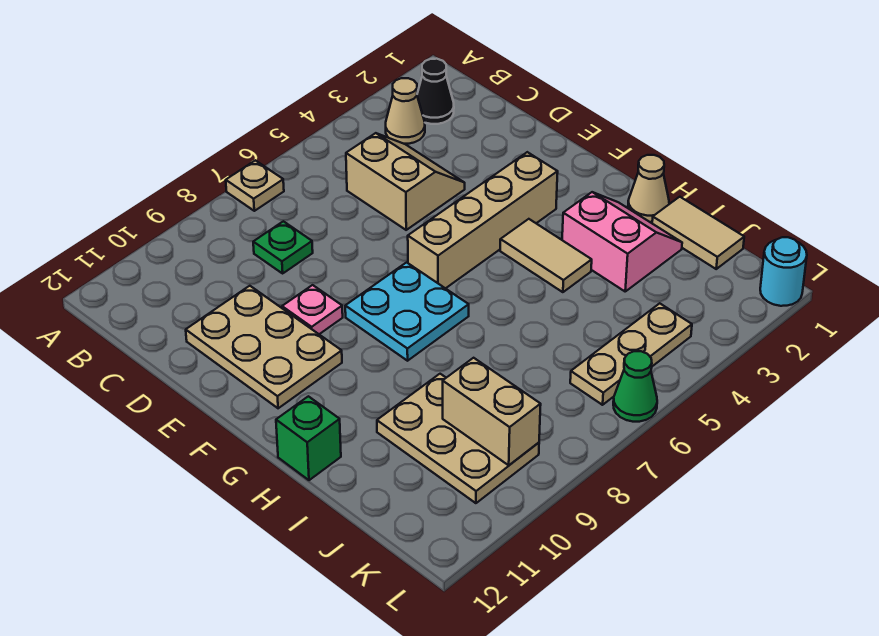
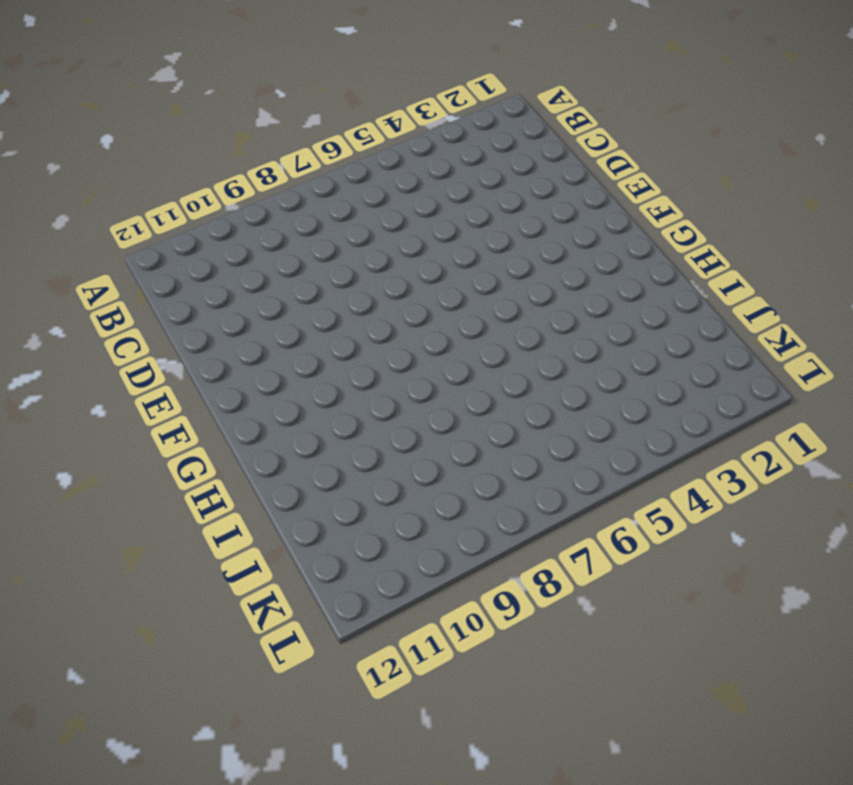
none -> tan plate A7 level 1
none -> black cone B2 level 1
none -> tan cone B3 level 1

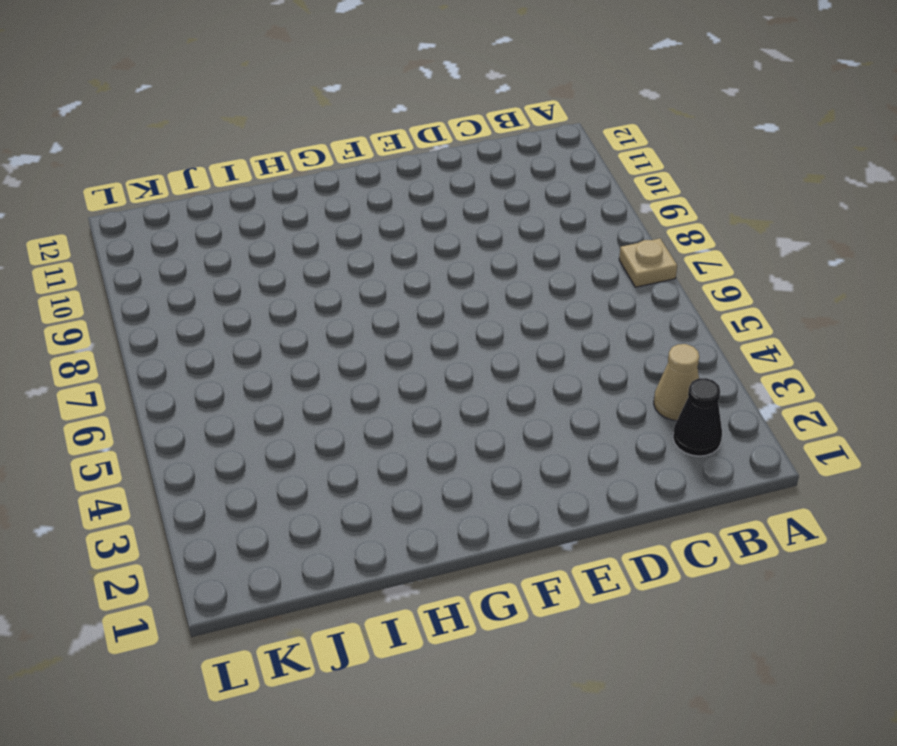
none -> tan slope C4:D5 level 1 top 5
none -> green plate C8 level 1
none -> tan plate D10:F11 level 1

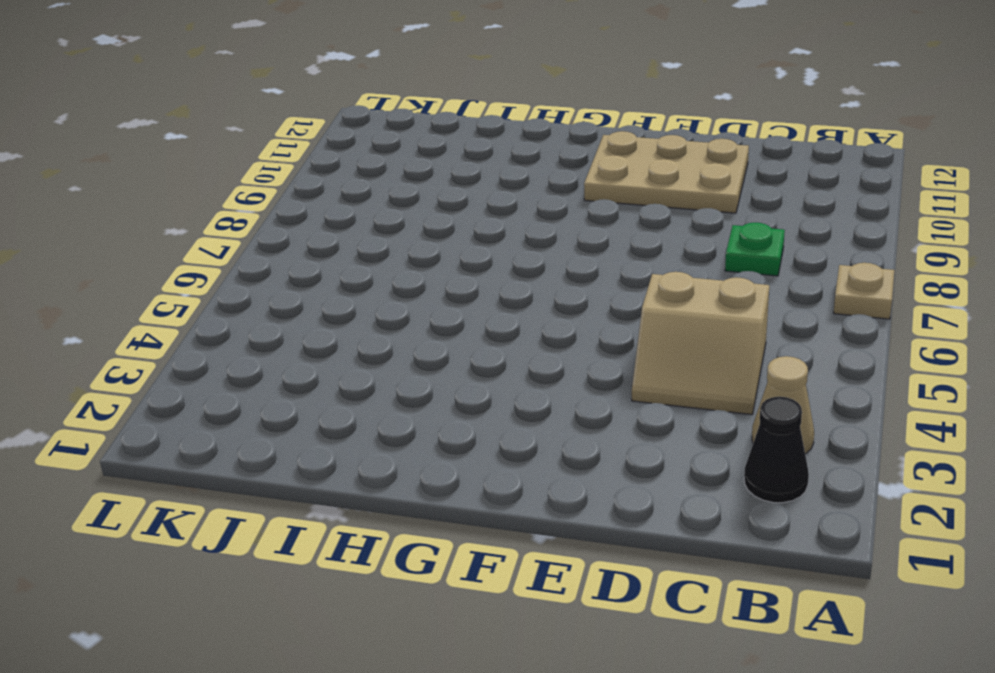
none -> pink plate E9 level 1
none -> tan brick F3:F6 level 1
none -> cyan plate F7:G8 level 1

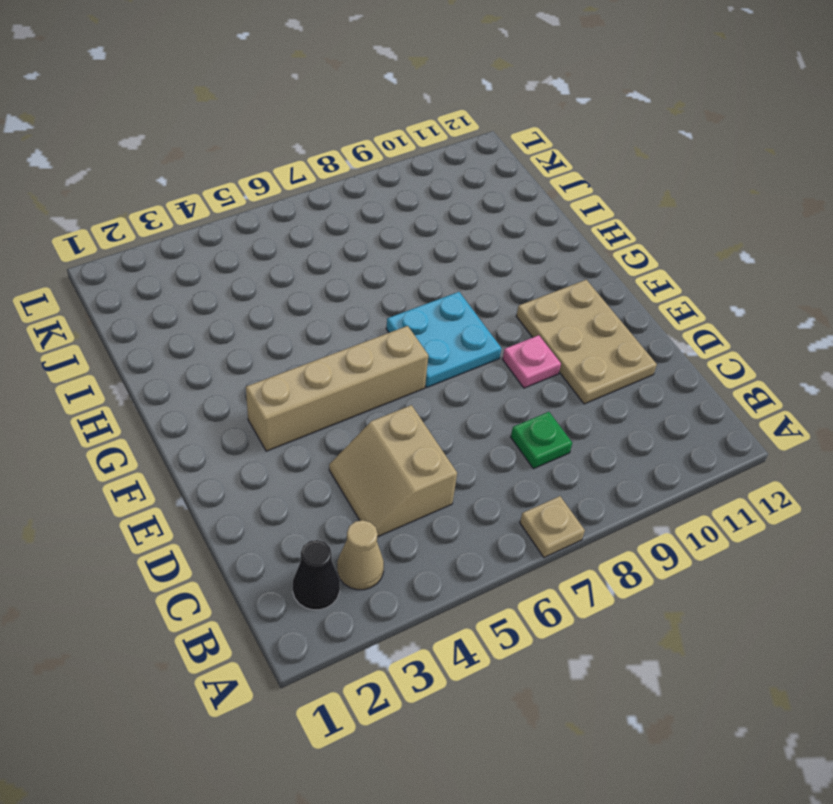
none -> tan tile G4:H4 level 1
none -> tan cone H1 level 1
none -> pink slope H2:I3 level 1 top 3

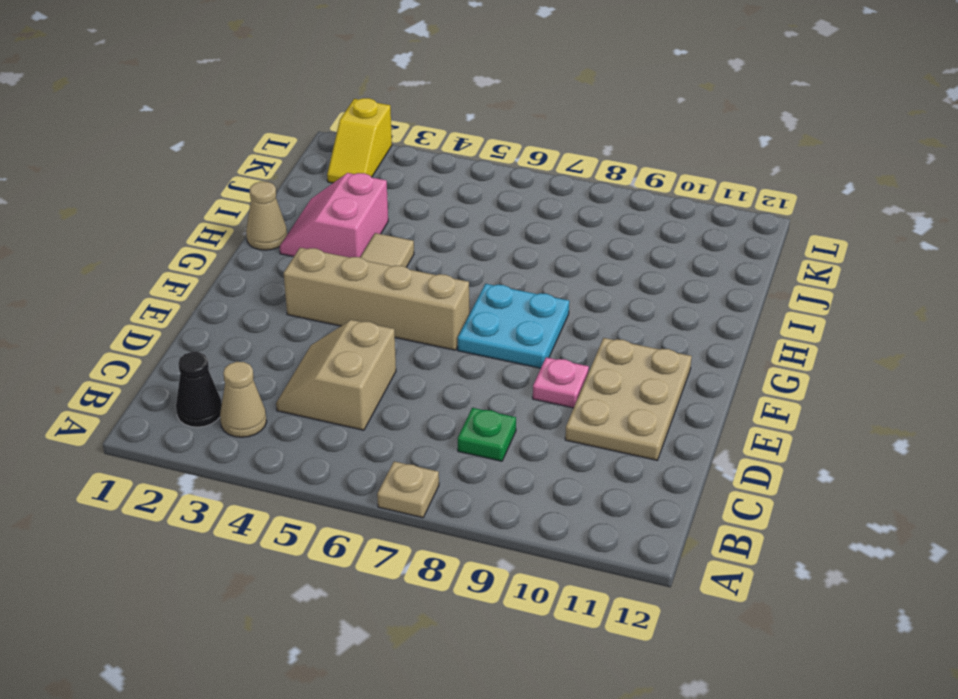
yellow slope K2:L2 level 1 top L -> none
none -> green brick H12 level 1
none -> tan tile I1:J1 level 1
none -> tan plate I9:K10 level 1

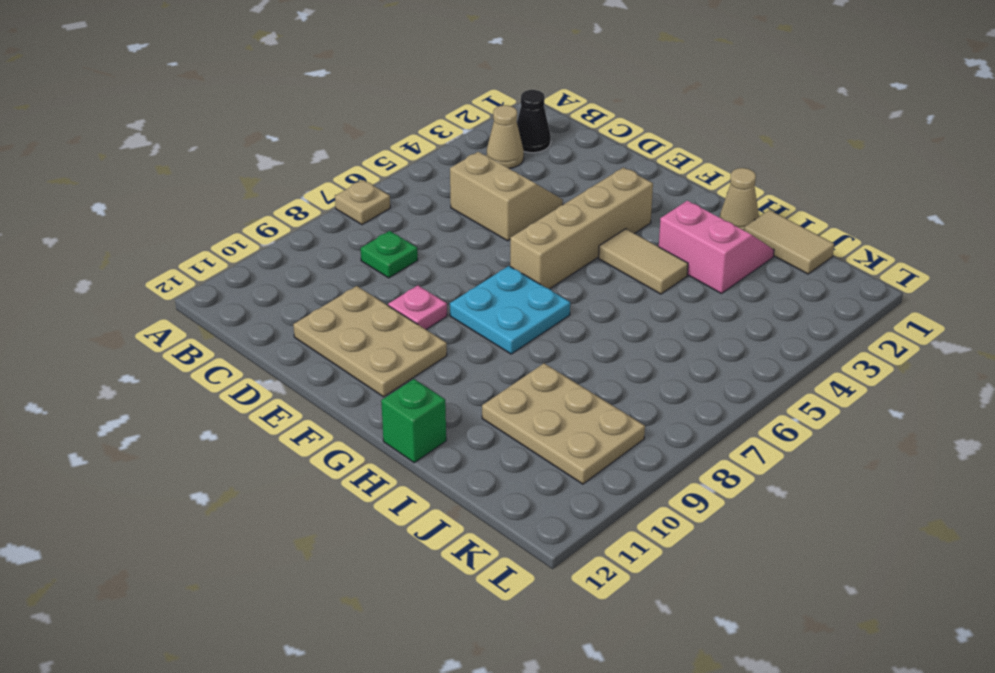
none -> tan plate K4:K6 level 1
none -> cyan round brick L1 level 1
none -> green cone L6 level 1

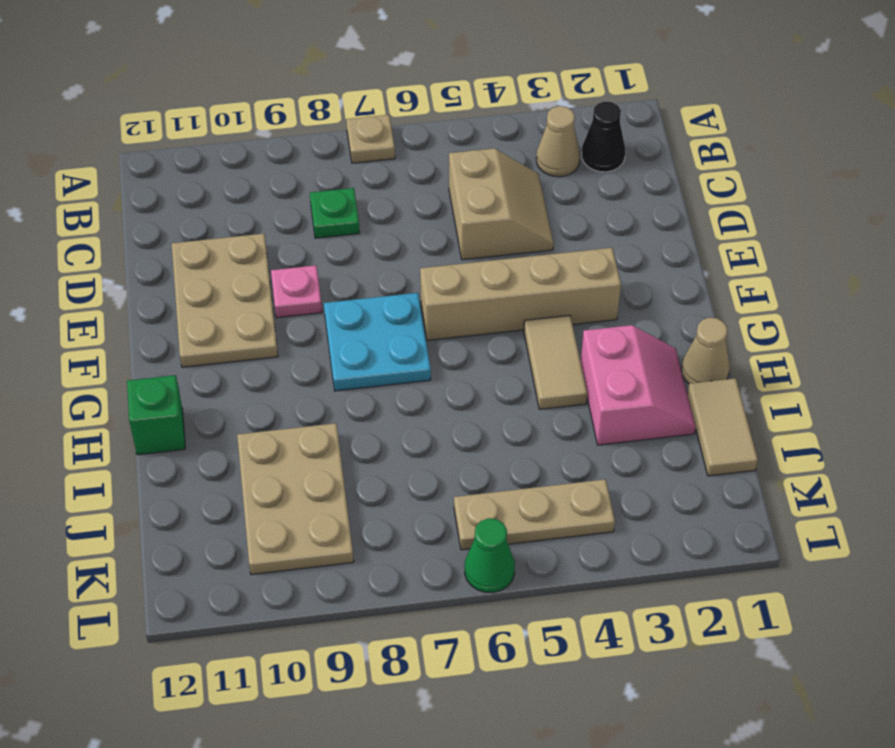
none -> cyan round brick L1 level 1
none -> tan brick J9:K9 level 2

